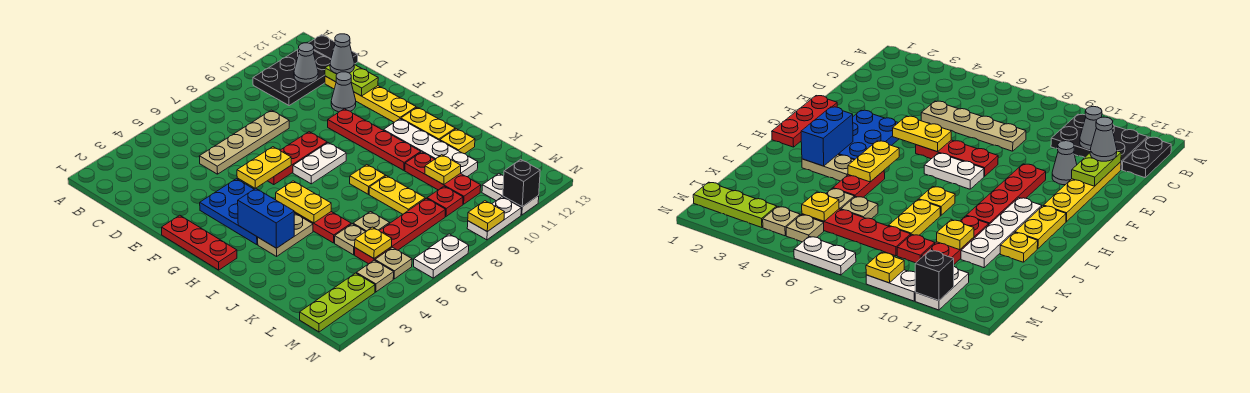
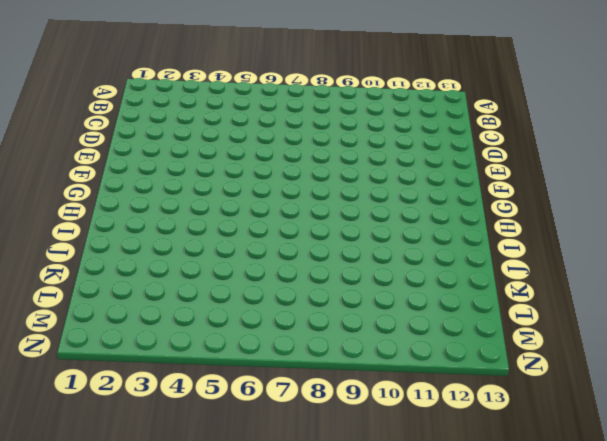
none -> black plate B10:C12 level 1
none -> black plate B13:C13 level 1
none -> tan plate D5:D8 level 1
none -> yellow plate D12:G12 level 1

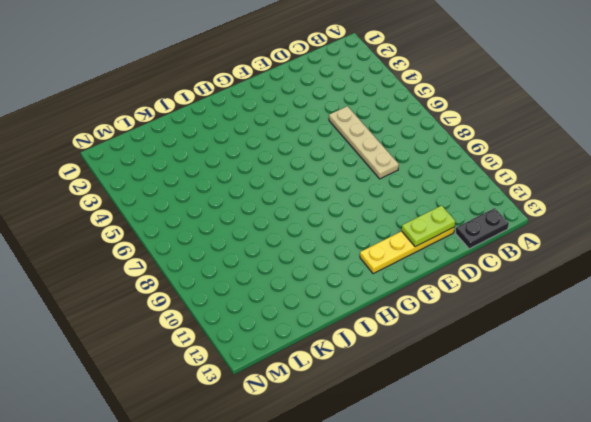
none -> black plate B10:C12 level 1
none -> grey cone E11 level 1
none -> red plate F1:H1 level 1
none -> blue plate F3:H4 level 1

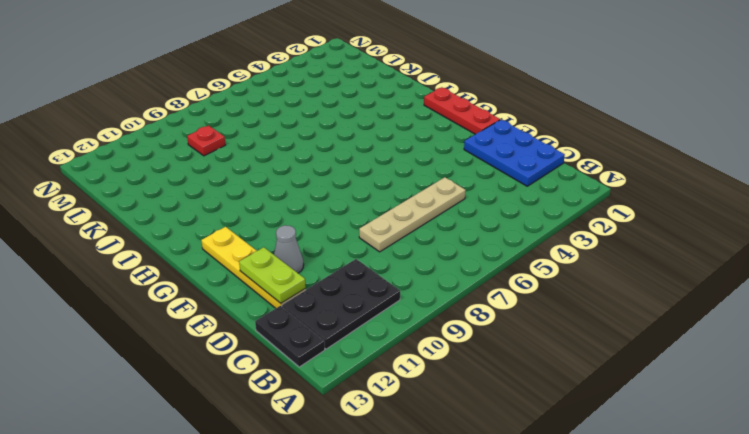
blue plate C1:E2 level 1 -> blue plate F3:H4 level 1
none -> red plate F6:F8 level 1
none -> red plate F10:I10 level 1
none -> white plate G7:G8 level 1
none -> white plate H11:K11 level 1

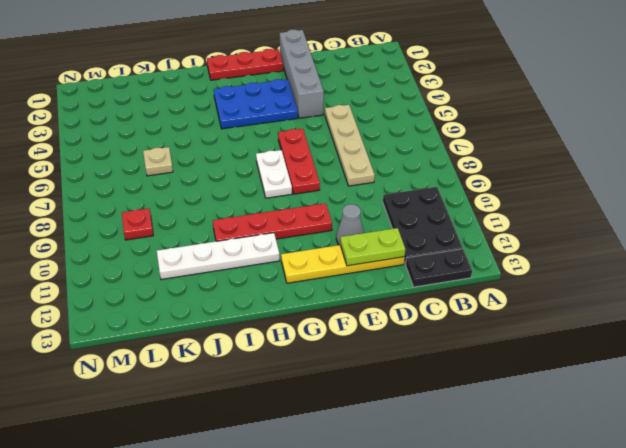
grey brick E1:E4 level 1 -> none
none -> yellow plate H12:I12 level 1
none -> tan plate I3:I4 level 1
none -> red plate I5:J5 level 1
none -> yellow plate I8 level 1

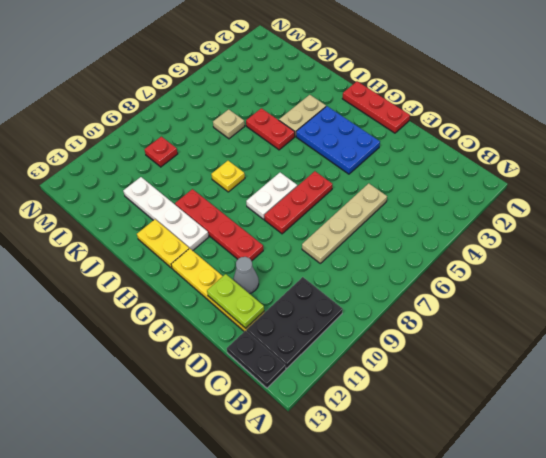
none -> yellow plate J8:K8 level 1
none -> red plate J10:L10 level 1
none -> yellow plate J12 level 1
none -> tan plate K5 level 1

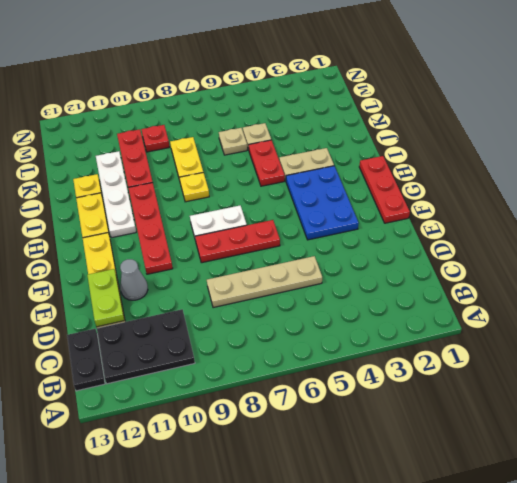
none -> red plate L5:L8 level 1
none -> lime plate M1:M3 level 1
none -> tan plate M4 level 1
none -> tan plate M5 level 1

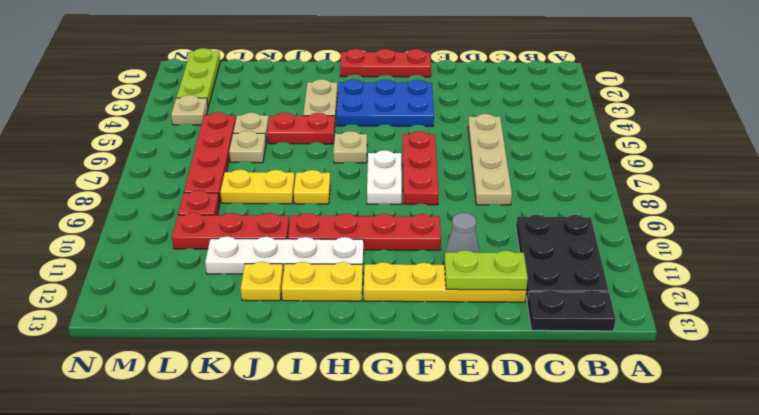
tan plate H6 level 1 -> tan plate M5 level 1
none -> white plate M11:N11 level 1
none -> white plate N6:N7 level 1
none -> white plate N9:N10 level 1
none -> grey cone C11 level 2

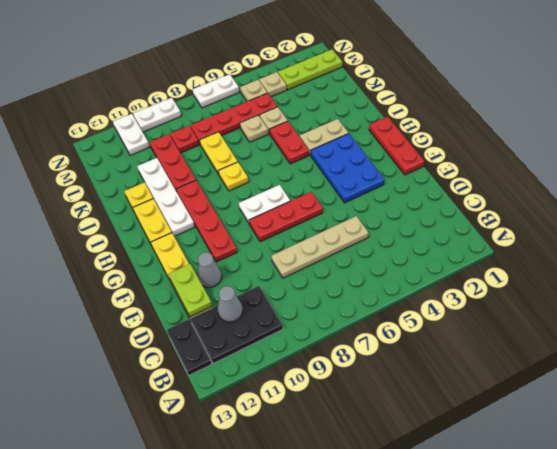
none -> yellow plate F5:F6 level 2
none -> blue brick H3:I3 level 2
none -> yellow plate H5:I5 level 2
none -> yellow plate K10 level 2

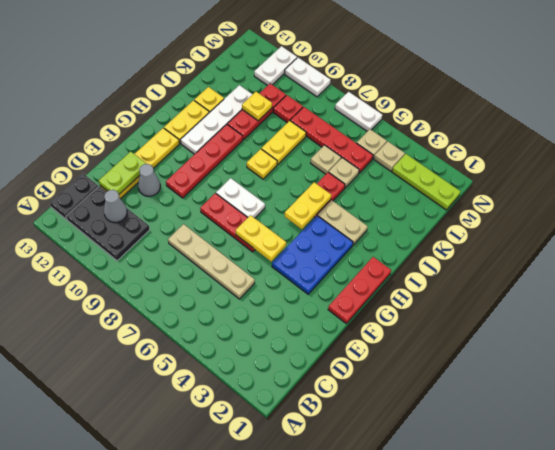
none -> blue brick H3:I3 level 2
none -> yellow plate L5 level 2
none -> yellow plate N9 level 2
none -> black brick N11 level 2

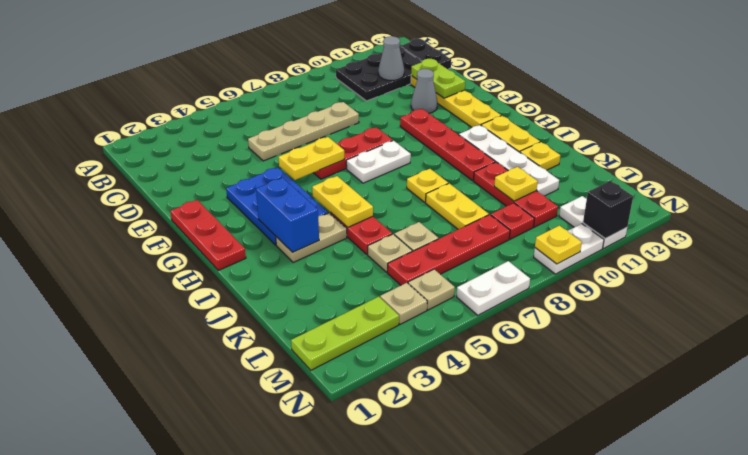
none -> yellow plate L5 level 2
none -> grey cone D12 level 3

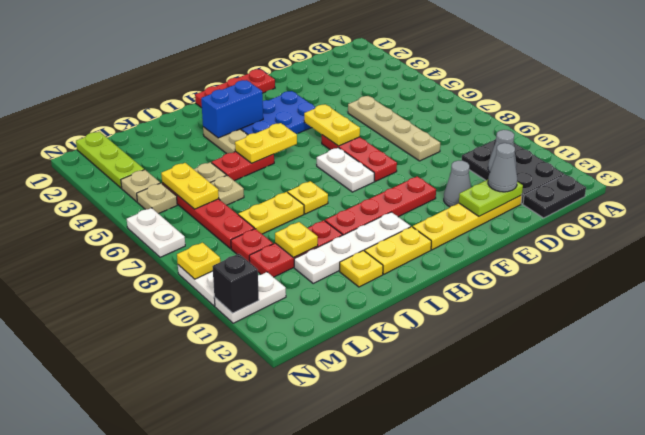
yellow plate L5:L6 level 2 -> yellow plate L5 level 2

